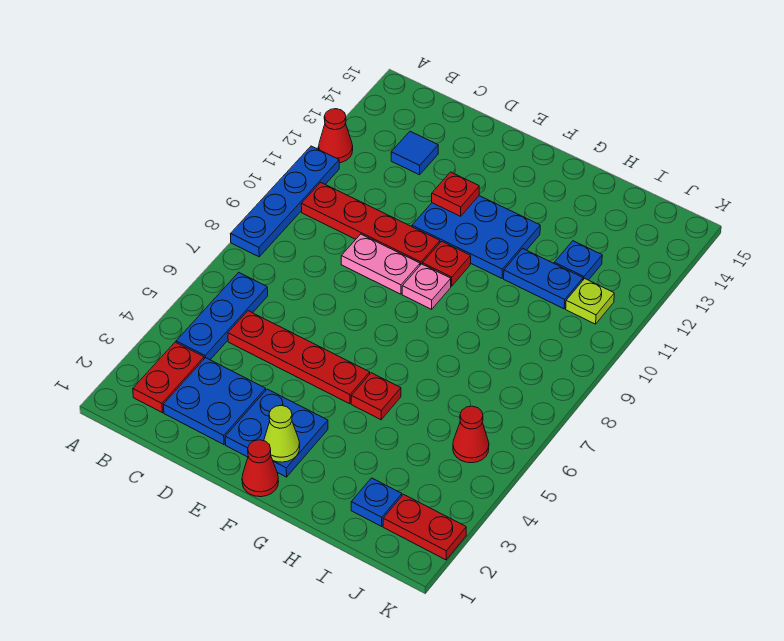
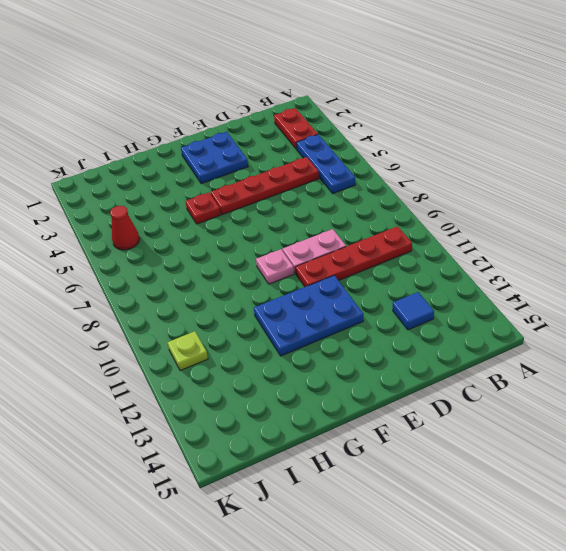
none -> blue plate A8:A11 level 1
none -> red cone A12 level 1
none -> blue plate C2:D3 level 1

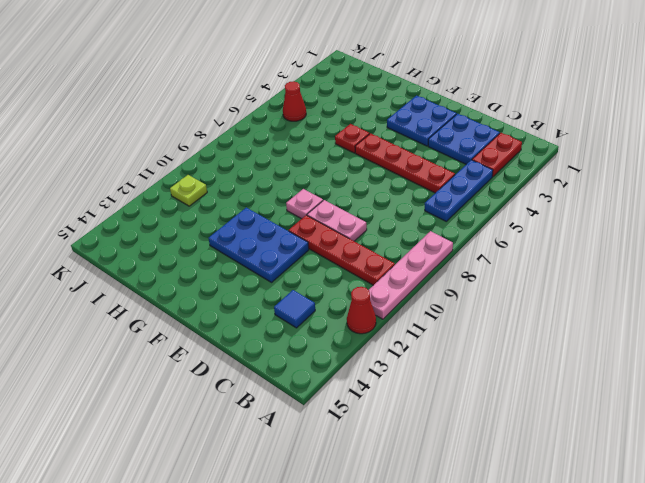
pink plate A8:A11 level 1 -> blue plate A8:A11 level 1
none -> red cone F1 level 1
none -> red plate F10 level 1
none -> blue plate H11:I11 level 1

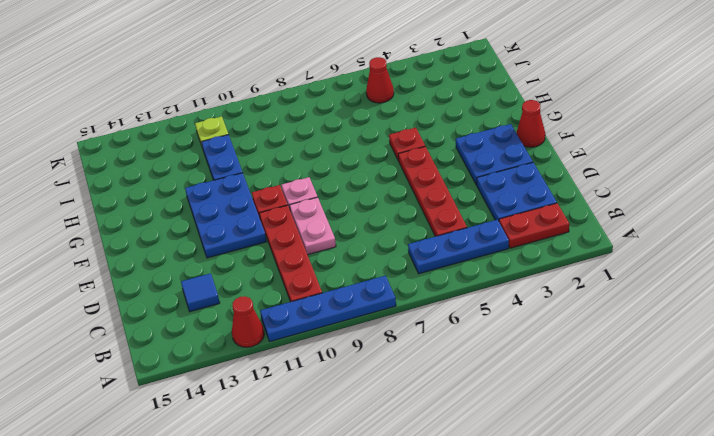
none -> blue plate I2 level 1
none -> blue plate I12 level 1
none -> red plate J2:K2 level 1

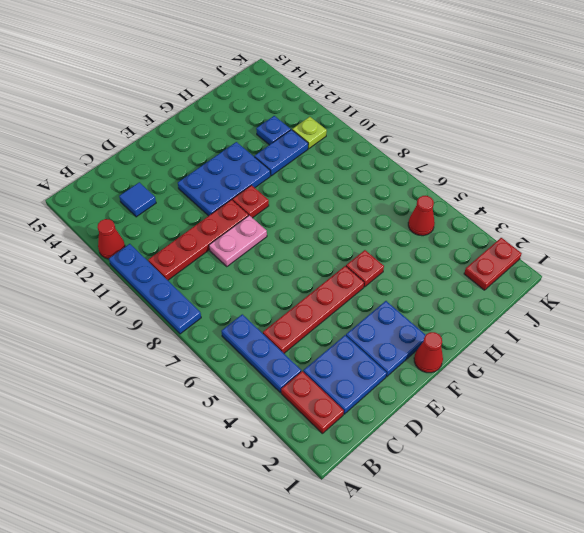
none -> pink plate F9 level 1
none -> blue plate I2 level 1
none -> red plate E12 level 2

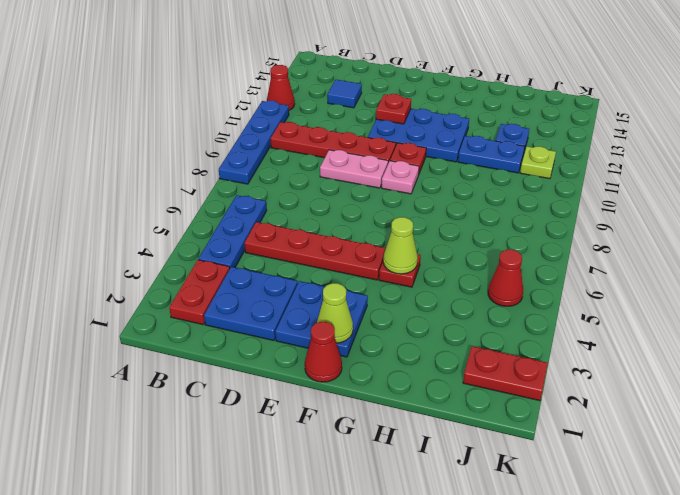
lime cone G5 level 2 -> none
none -> blue plate I2 level 1

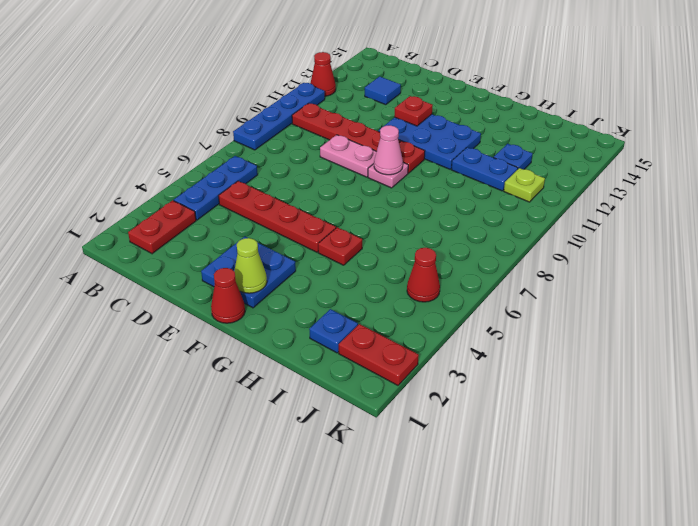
pink cone F9 level 2 -> none
none -> blue plate C2:D3 level 1

